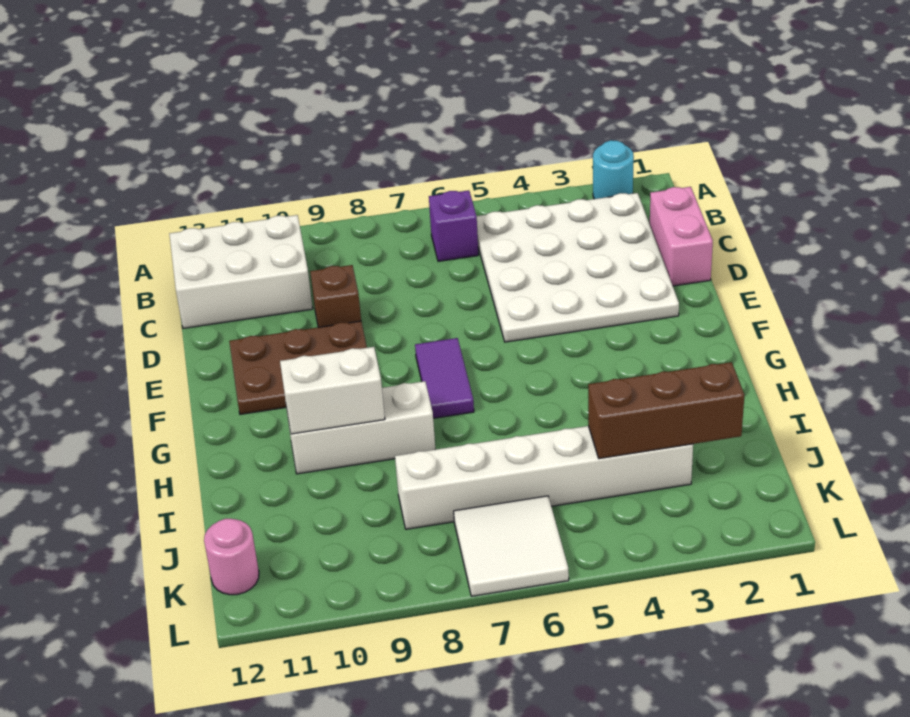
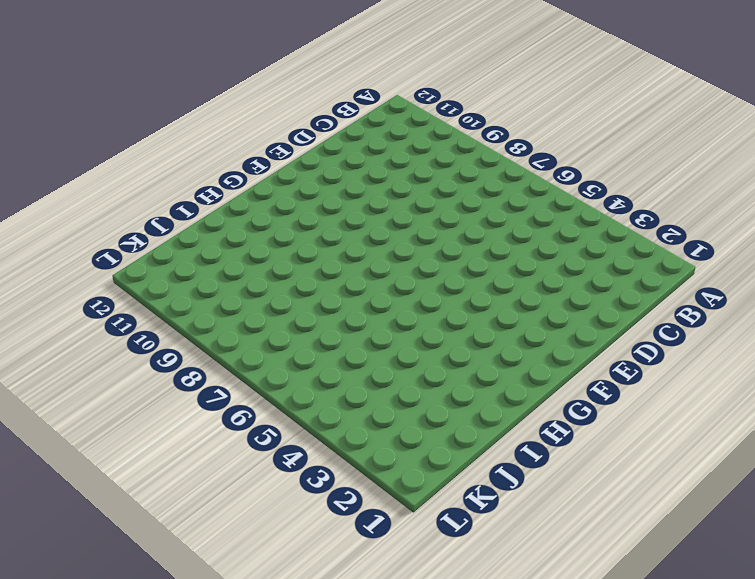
none -> cyan round brick A2 level 1
none -> white plate B2:E5 level 1
none -> purple brick B6 level 1

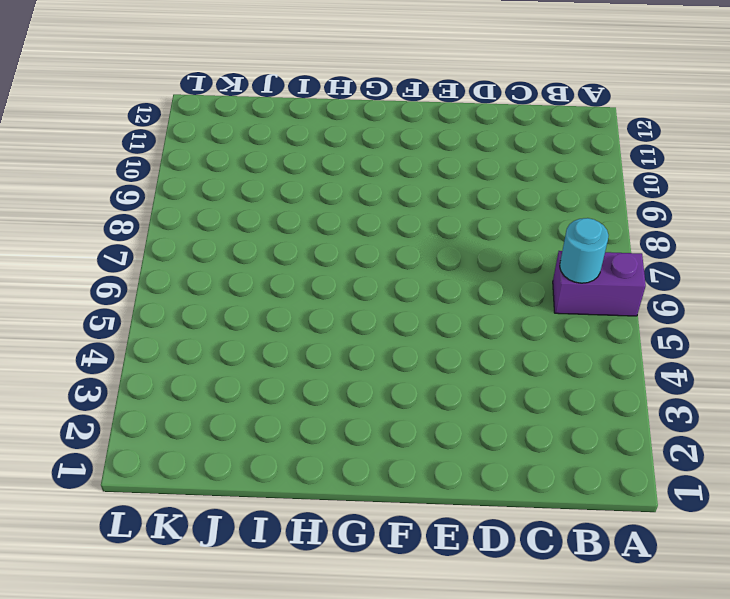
purple brick A6:B6 level 1 -> purple brick B6 level 1
cyan round brick B6 level 2 -> cyan round brick A2 level 1
none -> white plate B2:E5 level 1
none -> white brick B10:C12 level 1
none -> pink brick C1:D1 level 1

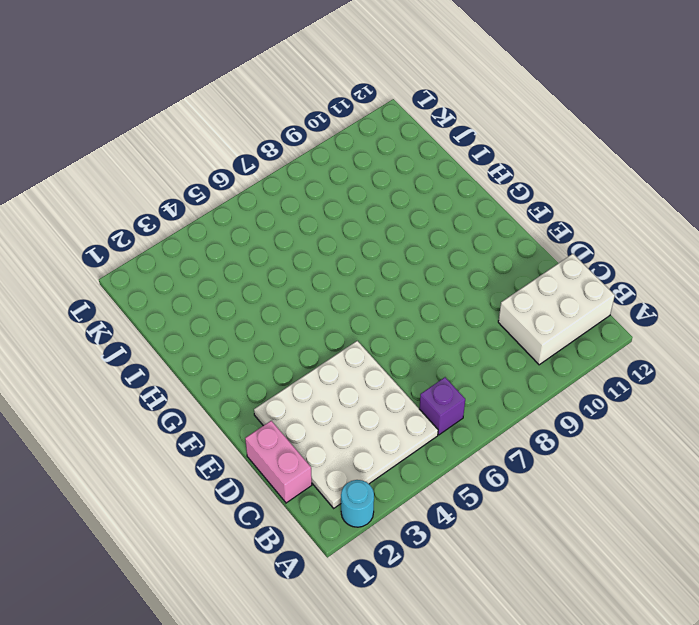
none -> brown brick D9 level 1
none -> brown plate E9:F11 level 1
none -> purple tile F7:G7 level 1

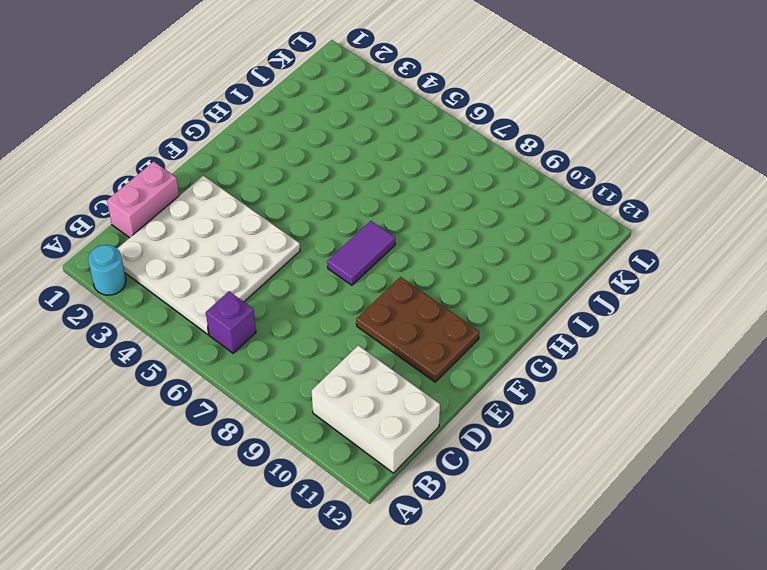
none -> brown brick D9 level 1
none -> white brick H8:H10 level 1
none -> white brick J3:J8 level 1

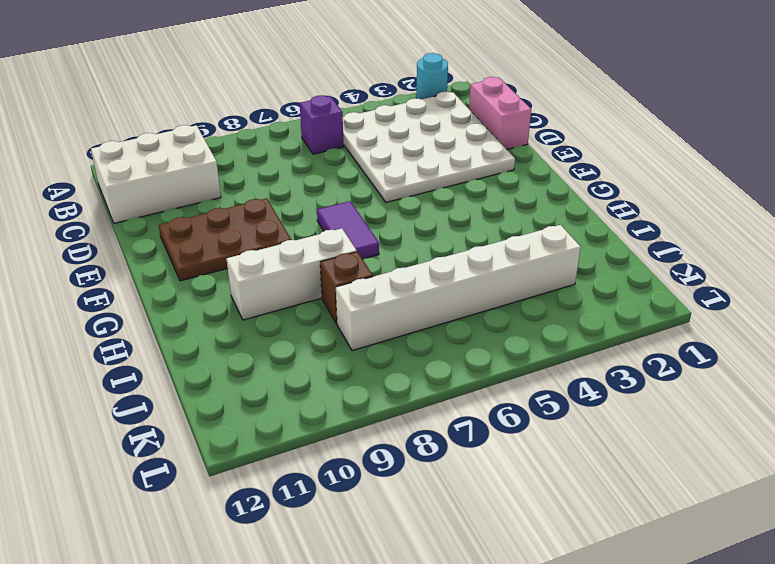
brown brick I8 level 1 -> brown brick D9 level 1
none -> white tile K6:L7 level 1
none -> pink round brick K12 level 1
none -> white brick H9:H10 level 2

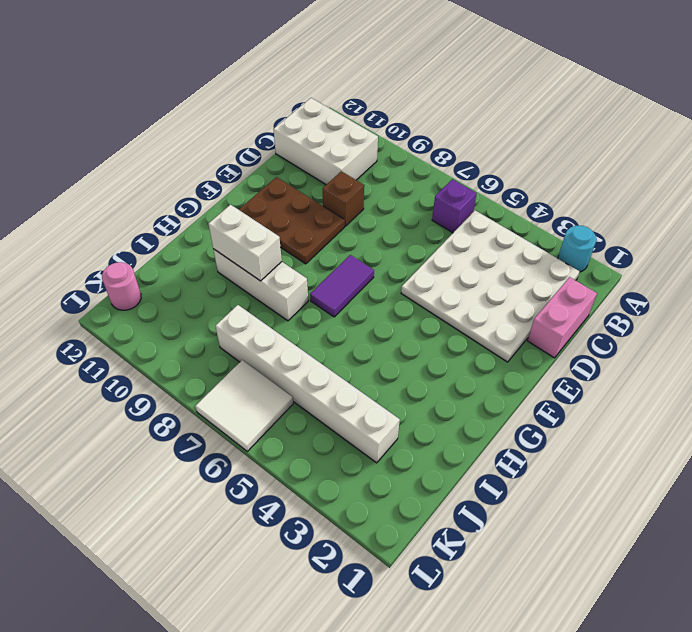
none -> brown brick J2:J4 level 2

